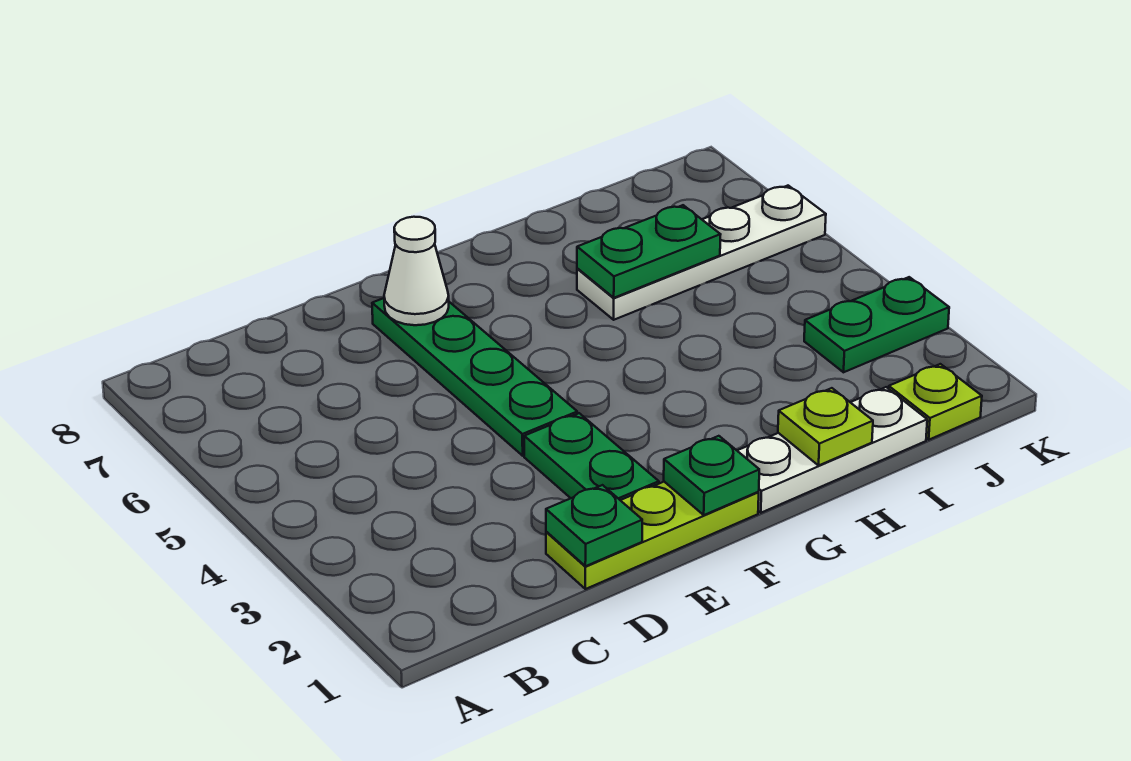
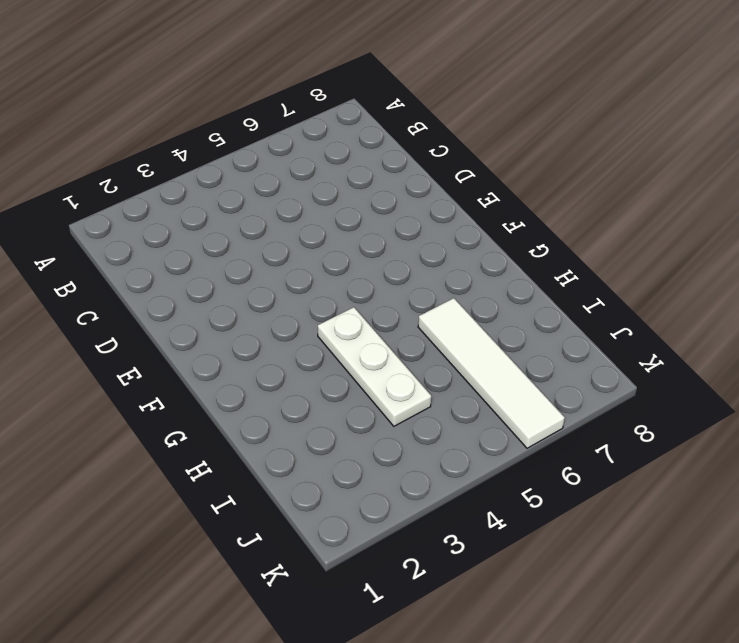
white plate G4:I4 level 1 -> white plate G1:I1 level 1
white tile H6:K6 level 1 -> white plate H6:K6 level 1
none -> lime plate D1:F1 level 1
none -> green plate E2:E3 level 1
none -> green plate E4:E7 level 1

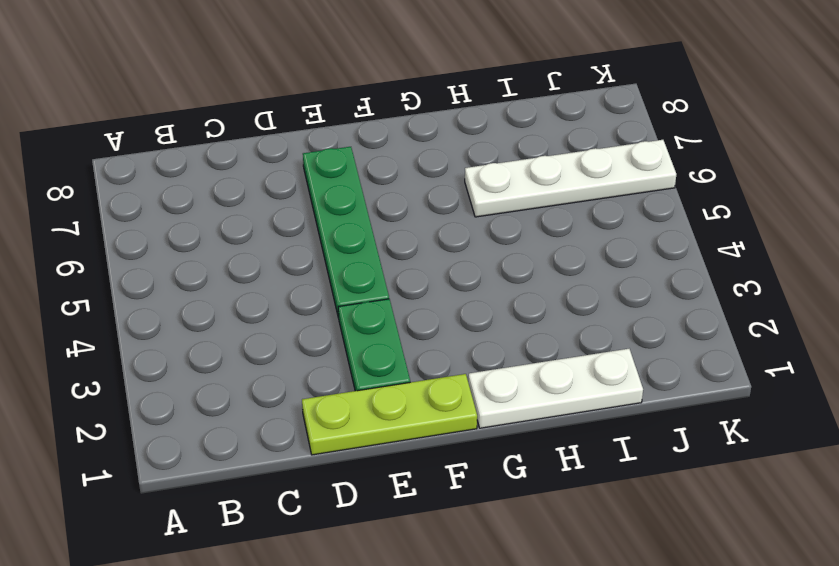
none -> lime plate J1 level 1
none -> green plate J3:K3 level 1
none -> green plate D1 level 2

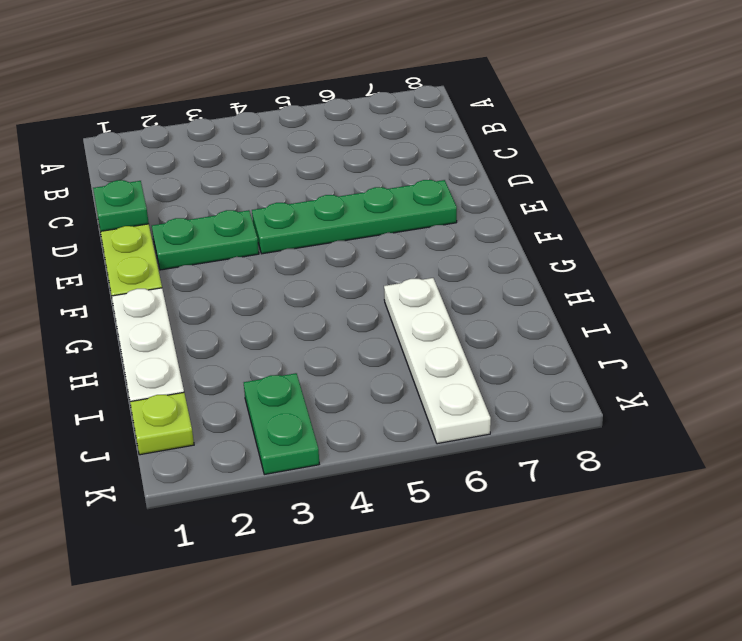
none -> white cone E7 level 2
none -> green plate F1 level 2
none -> lime plate H1 level 2

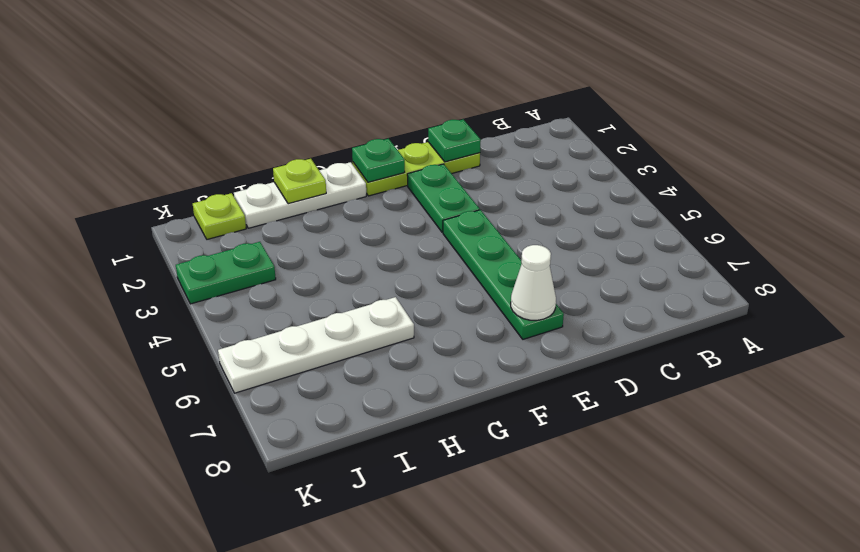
none -> green plate H6:I6 level 2

